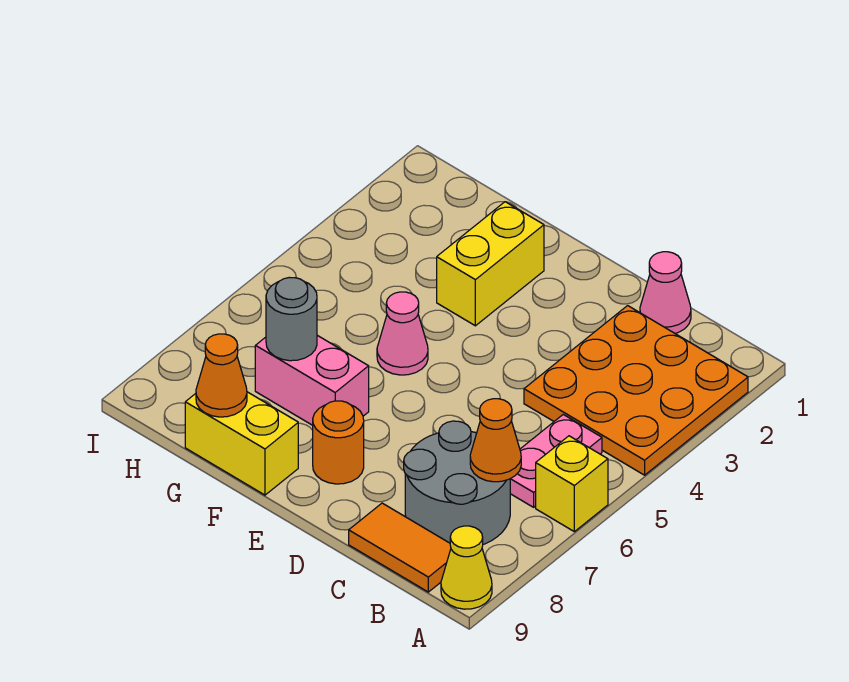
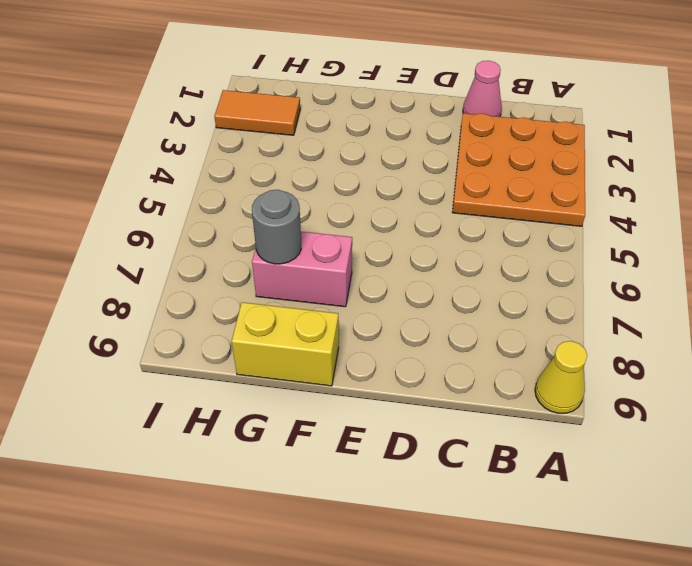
orange tile H2:I2 level 1 -> orange tile B9:C9 level 1
none -> yellow brick A6 level 1
none -> pink plate B5:B6 level 1
none -> grey round brick B7:C8 level 1

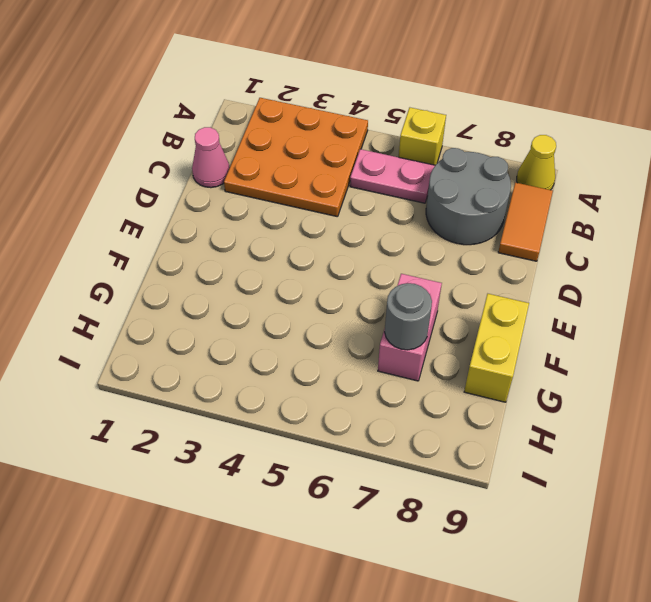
none -> orange round brick E8 level 1
none -> yellow brick F2:F3 level 1
none -> pink cone F5 level 1

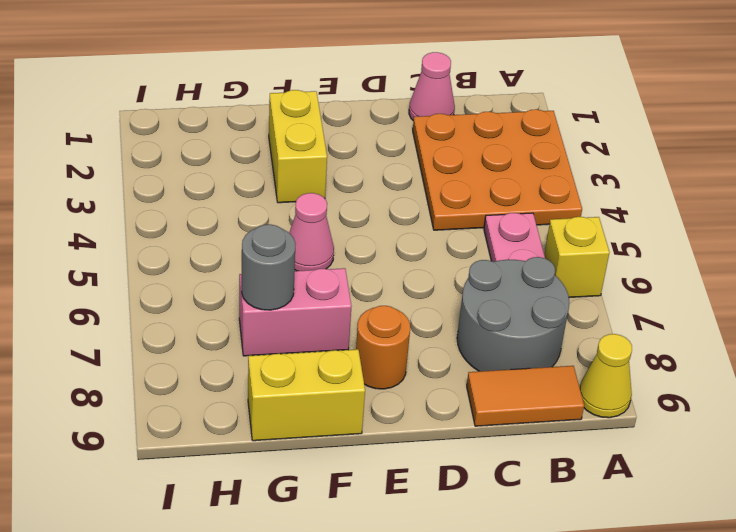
none -> orange cone B7 level 2
none -> orange cone G9 level 2

